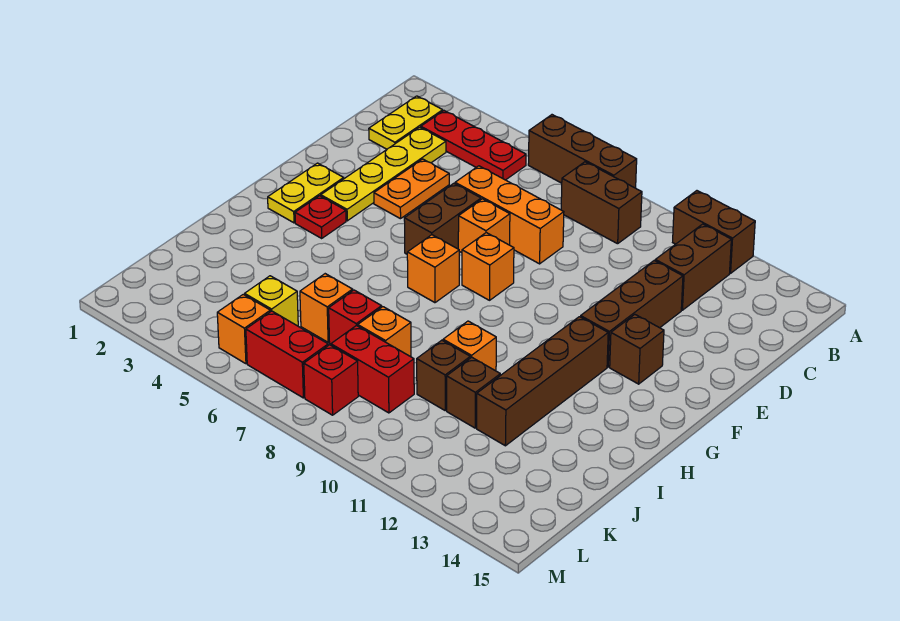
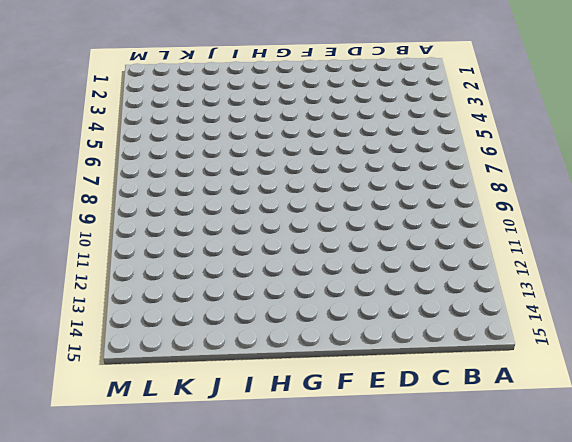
none -> brown brick A6:A8 level 1
none -> brown brick A11:A12 level 1
none -> yellow plate B2:C2 level 1

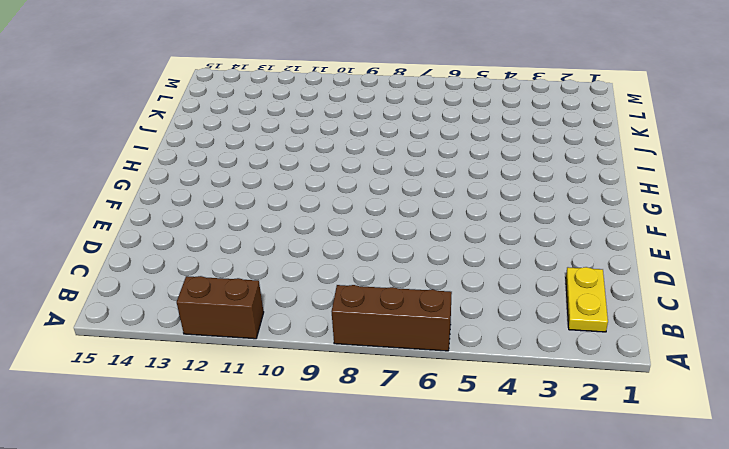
none -> red plate B3:B5 level 1
none -> brown brick B8:B9 level 1
none -> brown brick B12:C12 level 1

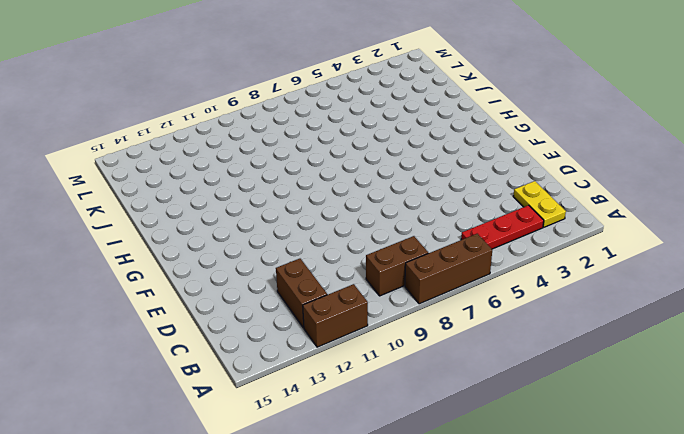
none -> yellow plate C3:F3 level 1
none -> orange plate D4:E4 level 1
none -> orange brick D6:D8 level 1

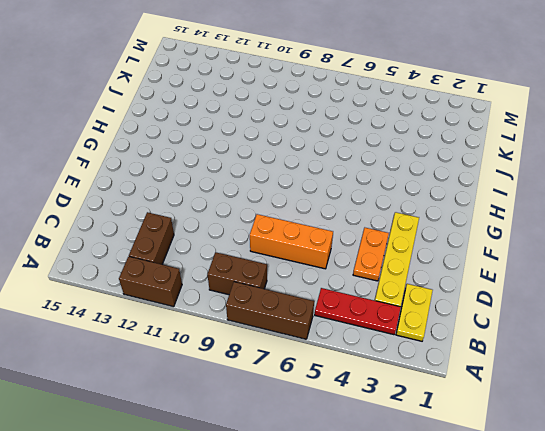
none -> brown brick D12:F12 level 1
none -> brown brick E6:F6 level 1
none -> orange brick E7 level 1

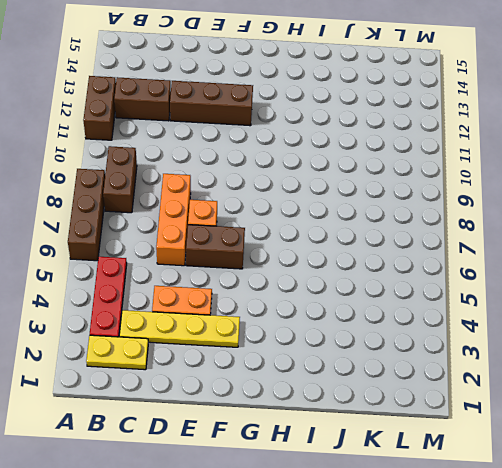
none -> yellow plate F2:G2 level 1
none -> orange brick F8 level 1
none -> brown brick F13 level 1

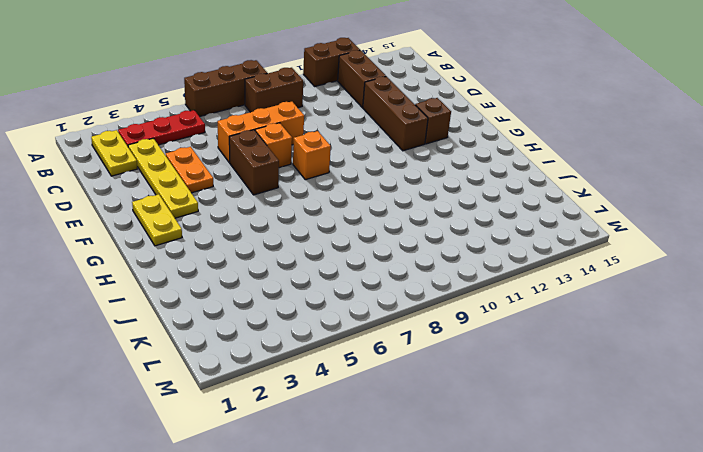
none -> red plate G3 level 1
none -> orange brick G7 level 1
none -> brown brick G12:J12 level 1

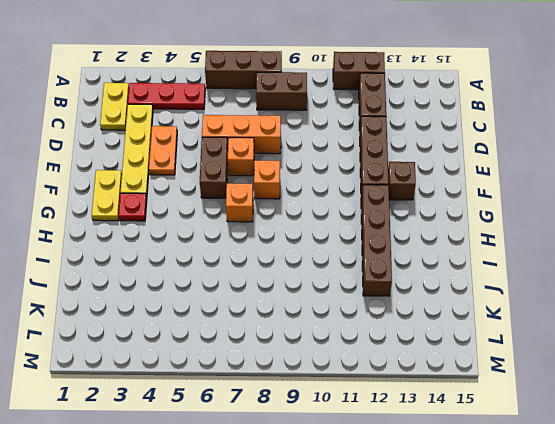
none -> orange brick I10 level 1
none -> orange brick J6 level 1
none -> red brick J7 level 1

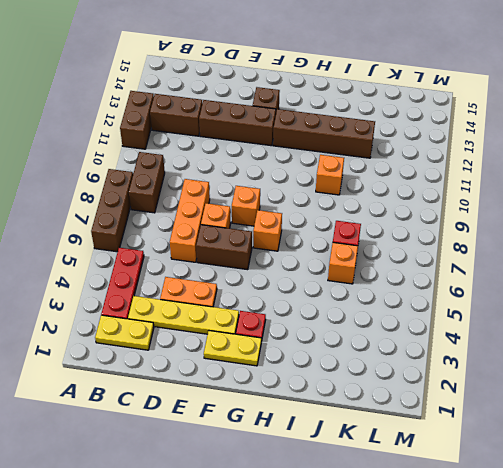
none -> orange brick J8 level 1
none -> brown brick J10 level 1
none -> brown brick J11 level 1

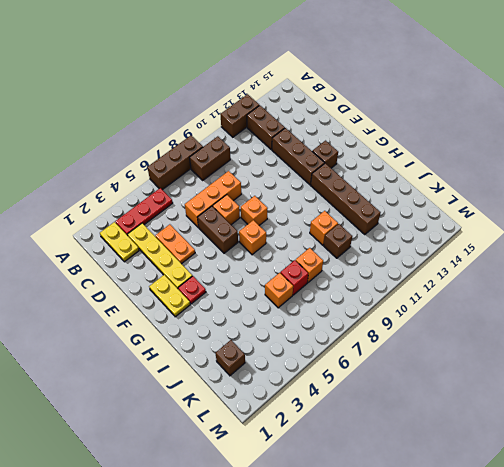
brown brick K2 level 1 -> brown brick J11 level 1
none -> yellow brick K5 level 1
none -> red brick K8:K9 level 1
none -> orange brick L5 level 1

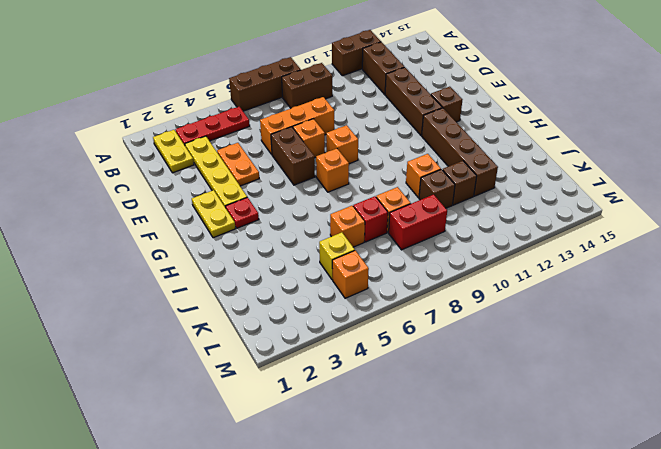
none -> red brick L6:L7 level 1
none -> red brick L8 level 1

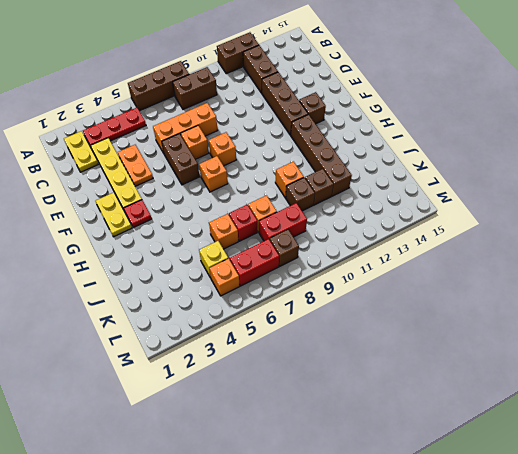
brown brick L8 level 1 -> red brick L8 level 1

